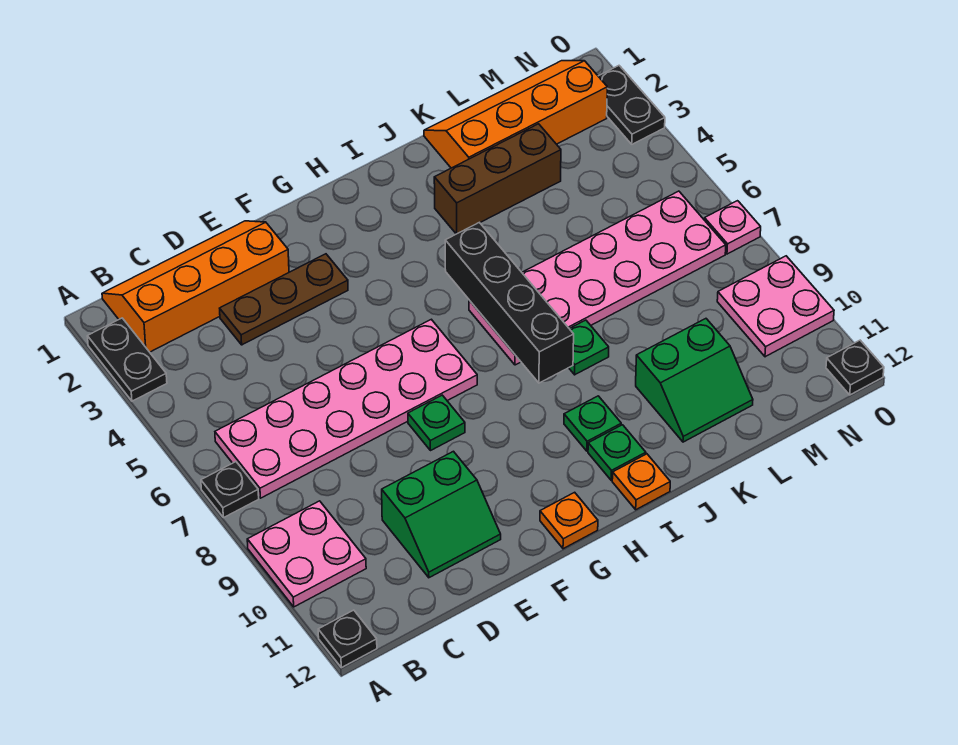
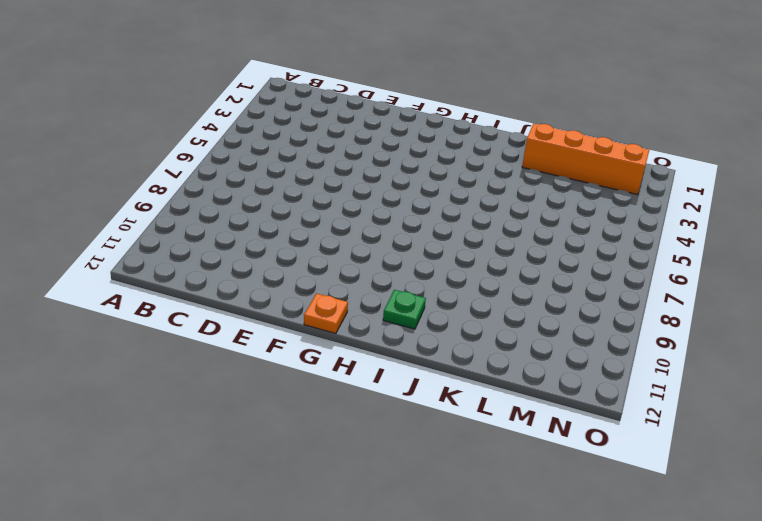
none -> black plate A2:A3 level 1
none -> black plate A7 level 1
none -> pink plate A9:B10 level 1

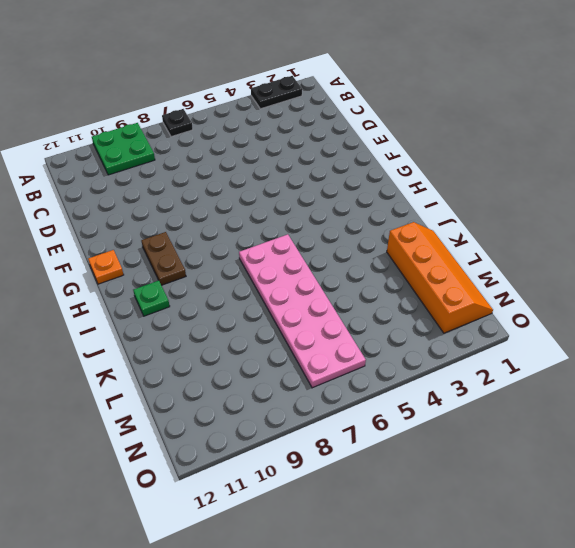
green plate A9:B10 level 1 -> pink plate A9:B10 level 1
brown plate G10:H10 level 1 -> none
none -> black plate A12 level 1
none -> orange slope B1:E2 level 1 top 2
none -> pink plate B6:G7 level 1

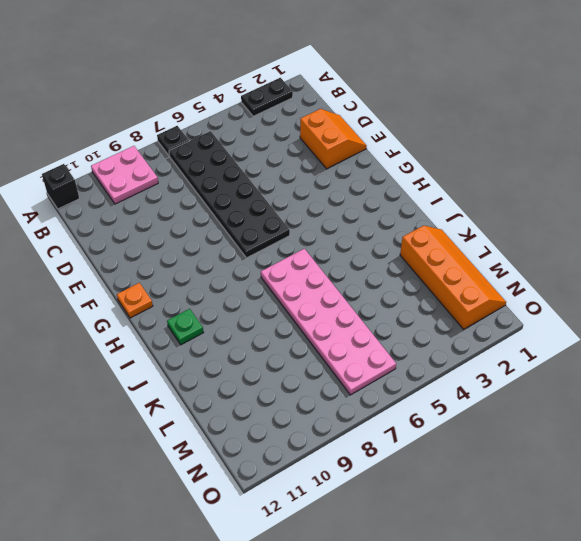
black brick A12 level 1 -> black plate A12 level 1
black plate B6:G7 level 1 -> pink plate B6:G7 level 1
orange slope D1:E2 level 1 top 2 -> orange slope B1:E2 level 1 top 2
none -> brown plate D3:F3 level 1
none -> green slope D10:E11 level 1 top 10
none -> green plate F8 level 1

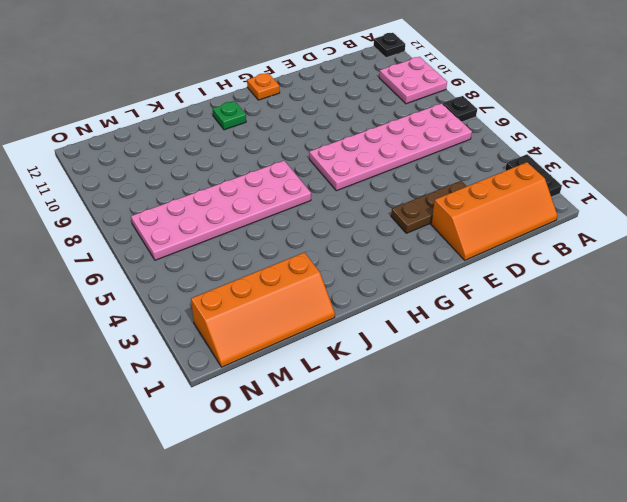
none -> green slope D10:E11 level 1 top 10
none -> green plate F8 level 1
none -> green plate I10 level 1

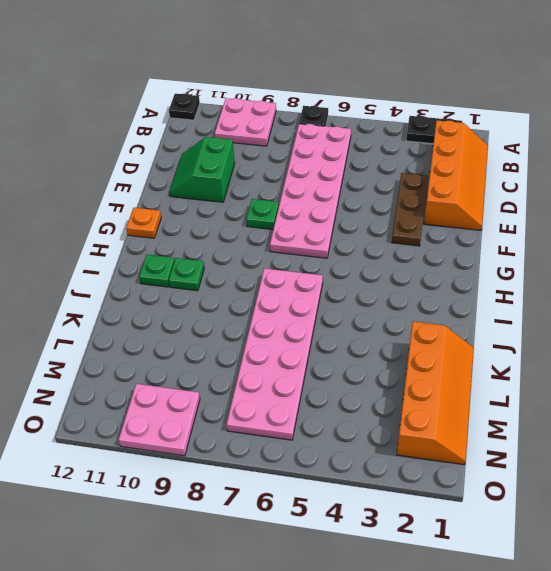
none -> orange plate I12 level 1
none -> brown brick J3:L3 level 1
none -> green plate J8 level 1

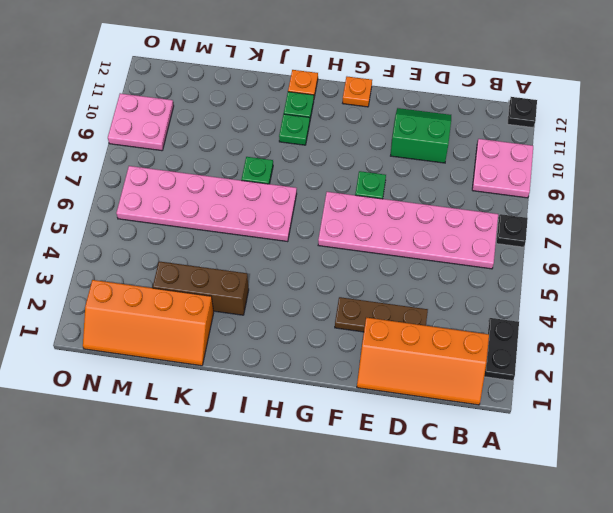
none -> green slope K10:L11 level 1 top 10
none -> black plate O2:O3 level 1
none -> pink plate O7 level 1

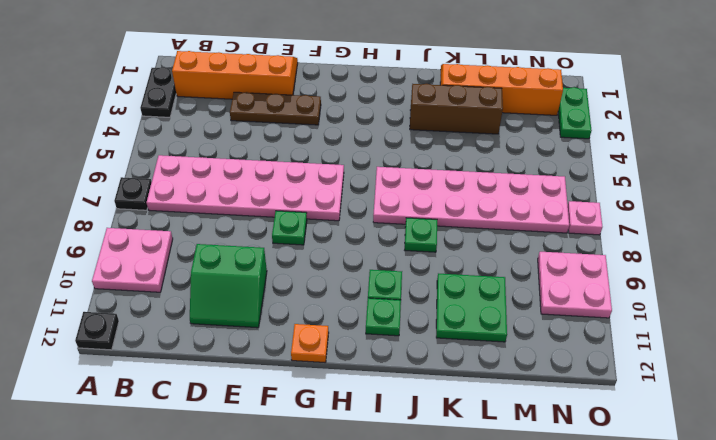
green plate K10:L11 level 1 -> green slope K10:L11 level 1 top 10
green plate O2:O3 level 1 -> black plate O2:O3 level 1
none -> orange plate I12 level 1
none -> black plate O12 level 1
none -> black brick I5:I8 level 2

